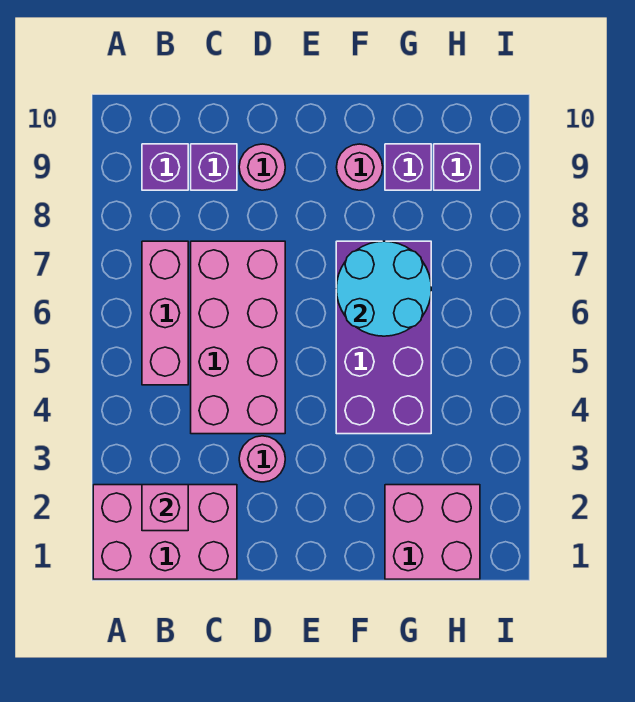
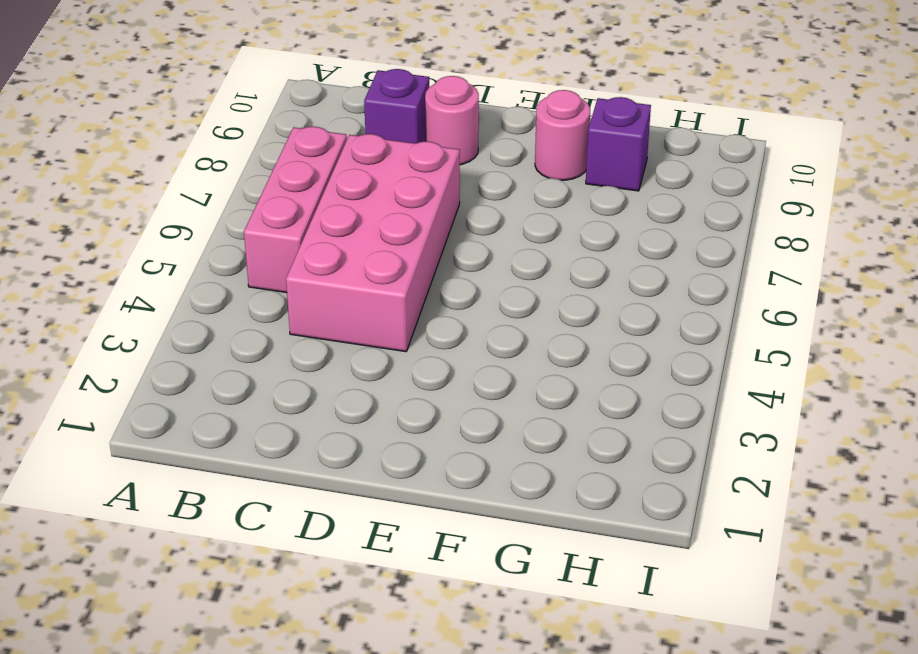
none -> pink brick A1:C2 level 1
none -> purple brick B9 level 1
none -> pink round brick D3 level 1

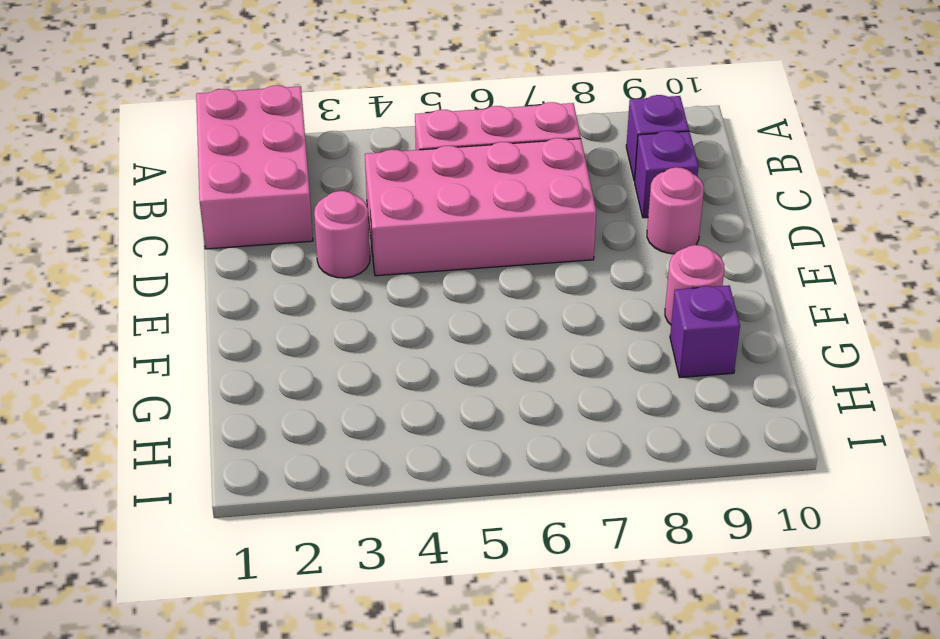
none -> purple brick F4:G7 level 1
none -> pink brick G1:H2 level 1
none -> purple brick H9 level 1

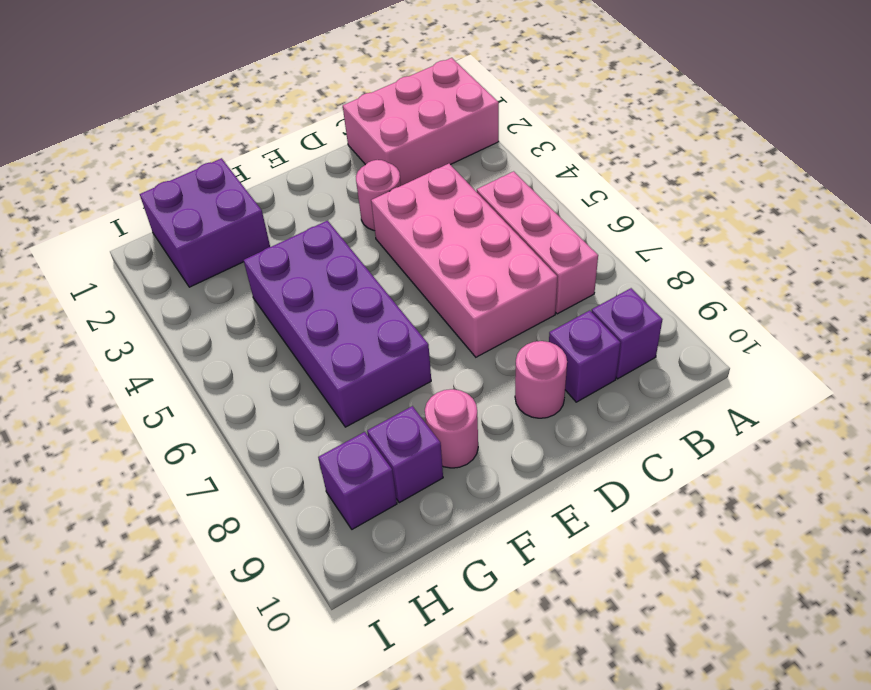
purple brick G1:H2 level 1 -> pink brick G1:H2 level 1
none -> pink brick B2 level 2
none -> cyan round brick F6:G7 level 2

